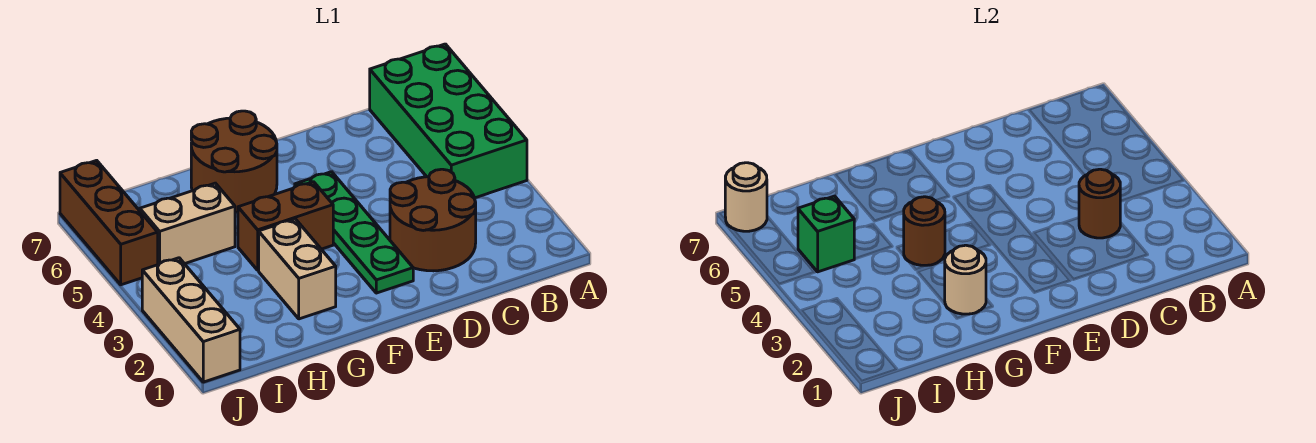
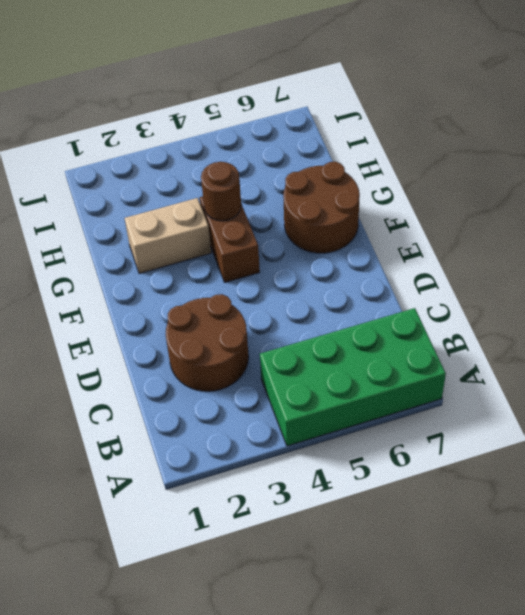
none -> green plate E2:E5 level 1
none -> tan brick H5:I5 level 1
none -> tan brick J1:J3 level 1

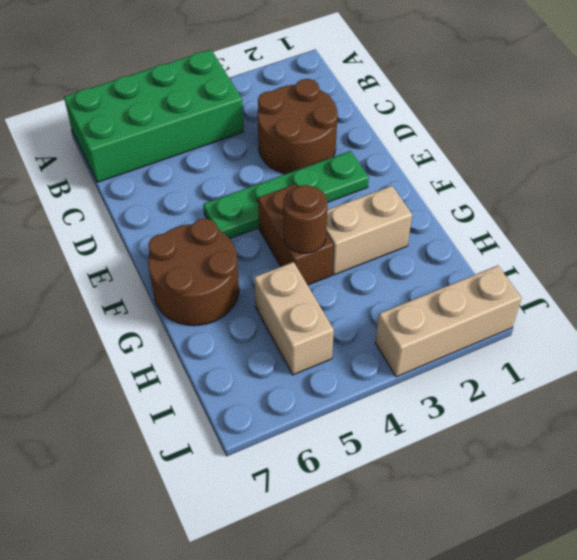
none -> brown brick J5:J7 level 1
none -> brown round brick C3 level 2
none -> tan round brick G2 level 2

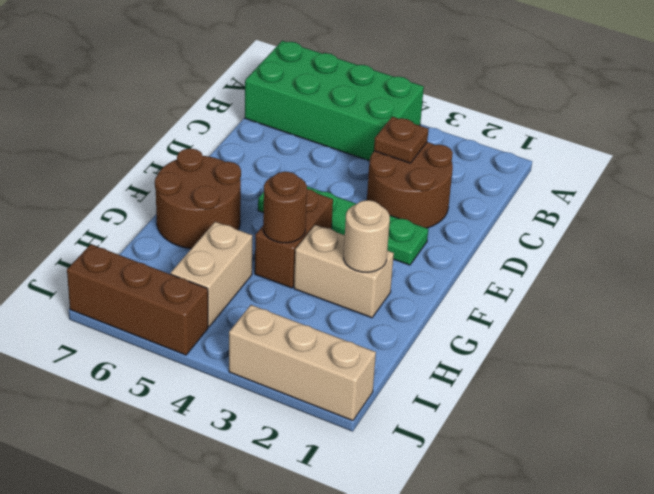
brown plate C3 level 2 -> brown round brick C3 level 2
none -> green brick I5 level 2
none -> tan round brick J7 level 2

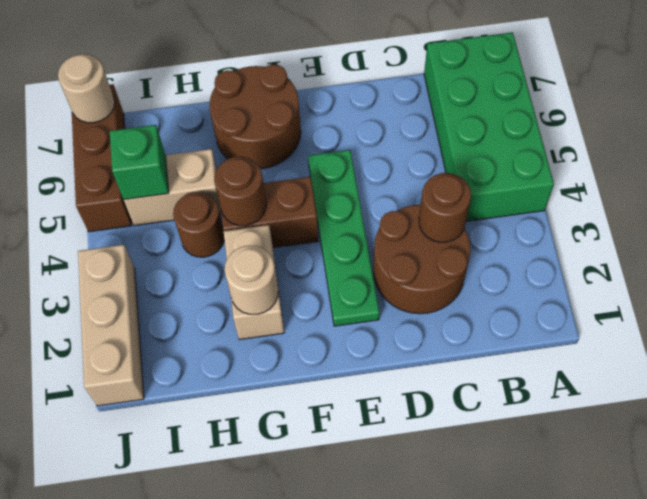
brown round brick H4 level 1 -> none

